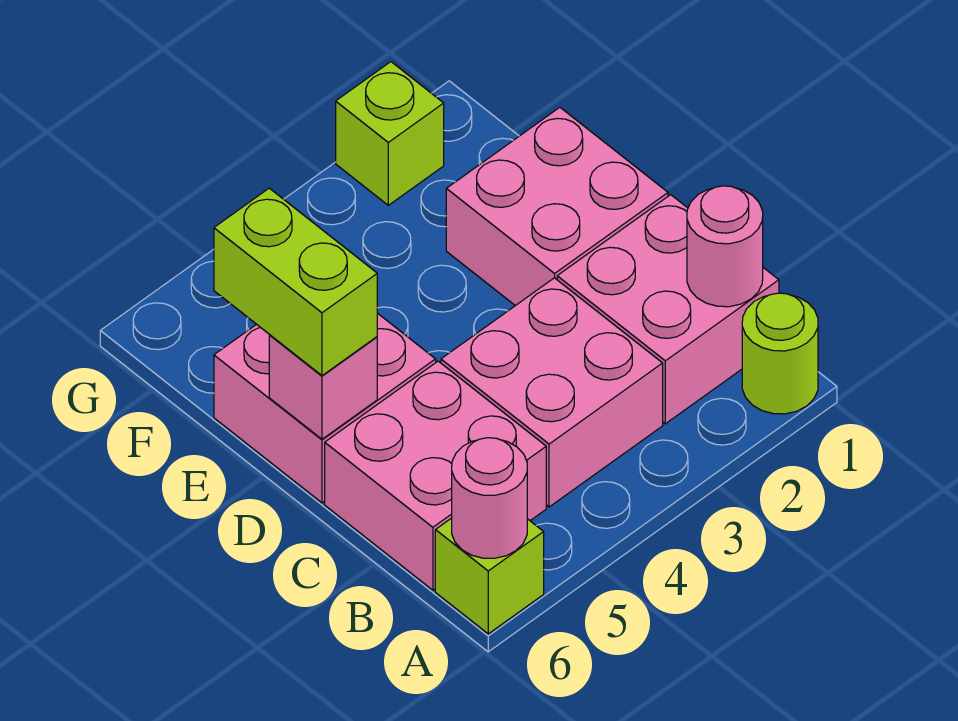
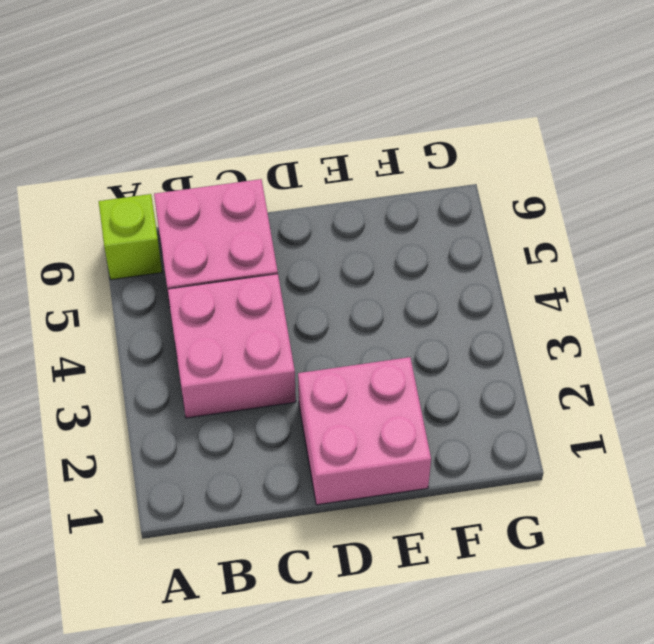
none -> lime round brick A1 level 1
none -> pink brick B1:C2 level 1
none -> pink brick D5:E6 level 1

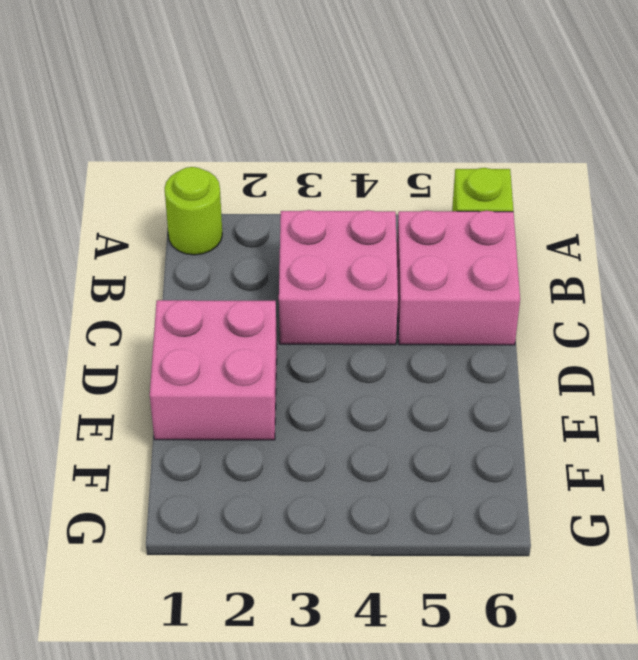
none -> pink brick B1:C2 level 1
none -> pink brick D5:E6 level 1
none -> lime brick G2 level 1

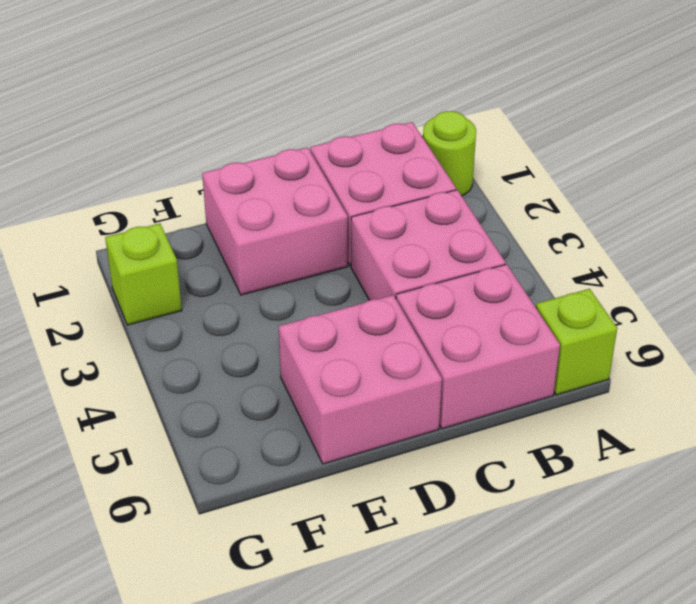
none -> pink round brick A6 level 2
none -> pink round brick B1 level 2
none -> pink brick D6 level 2

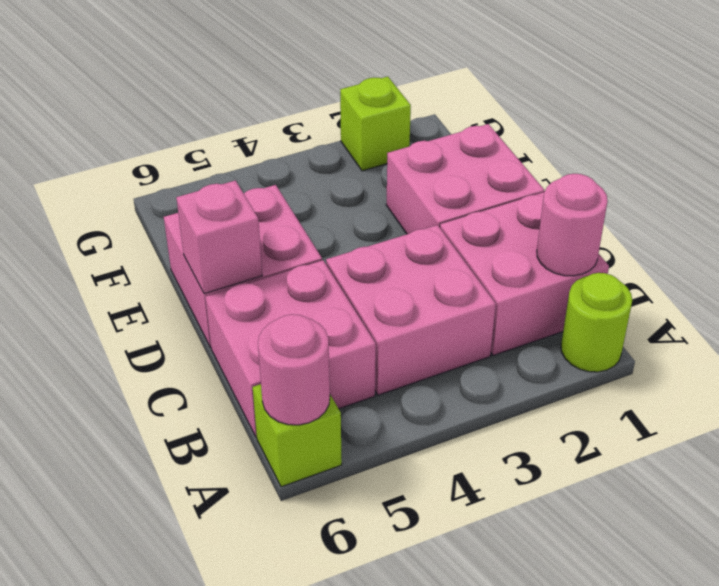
none -> lime brick D6:E6 level 3

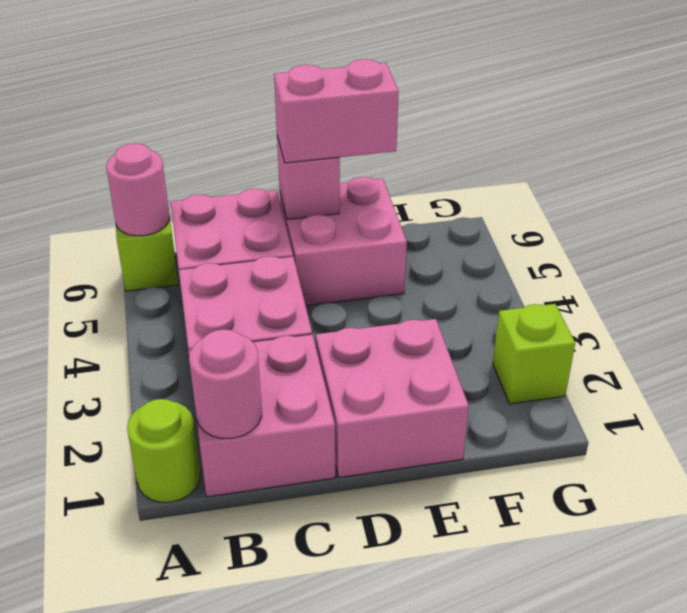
pink brick D6:E6 level 3 -> lime brick D6:E6 level 3

